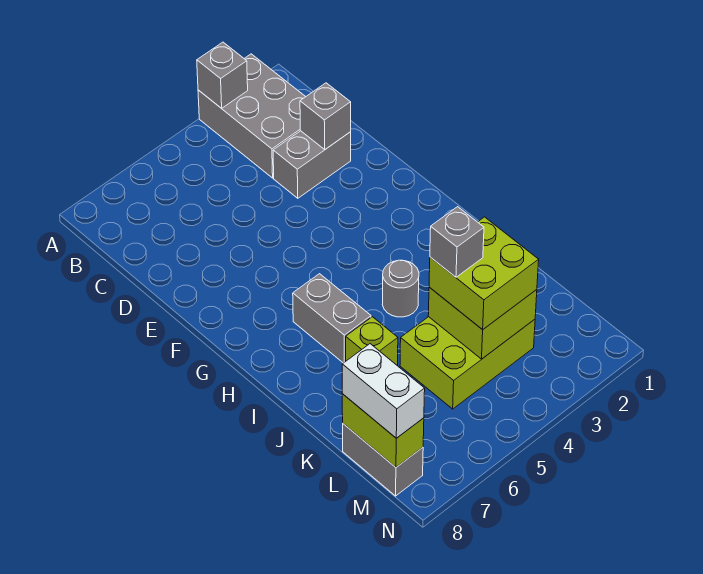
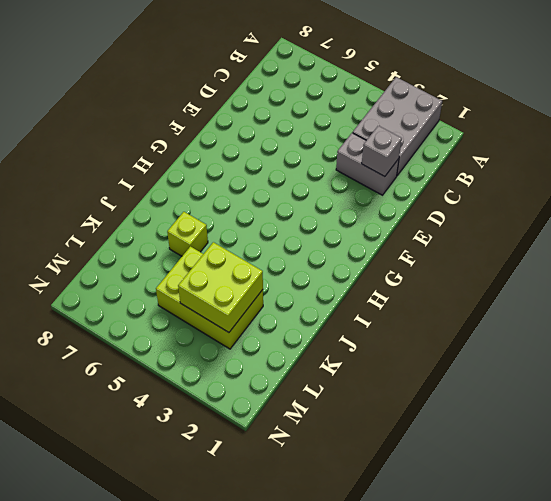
none -> grey brick H6:I6 level 1
none -> grey round brick I4 level 1
none -> grey brick L8:M8 level 1

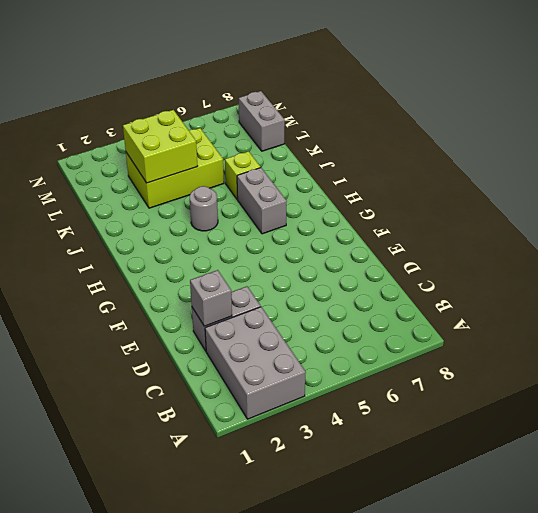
none -> grey brick A3 level 2
none -> lime brick L8:M8 level 2
none -> lime brick K3:L4 level 3

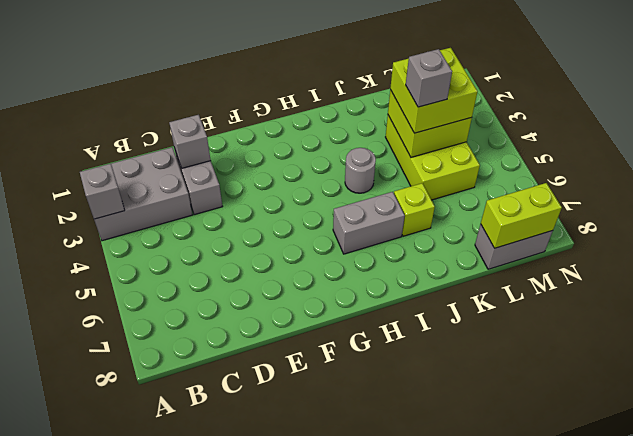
none -> white brick L8:M8 level 3

